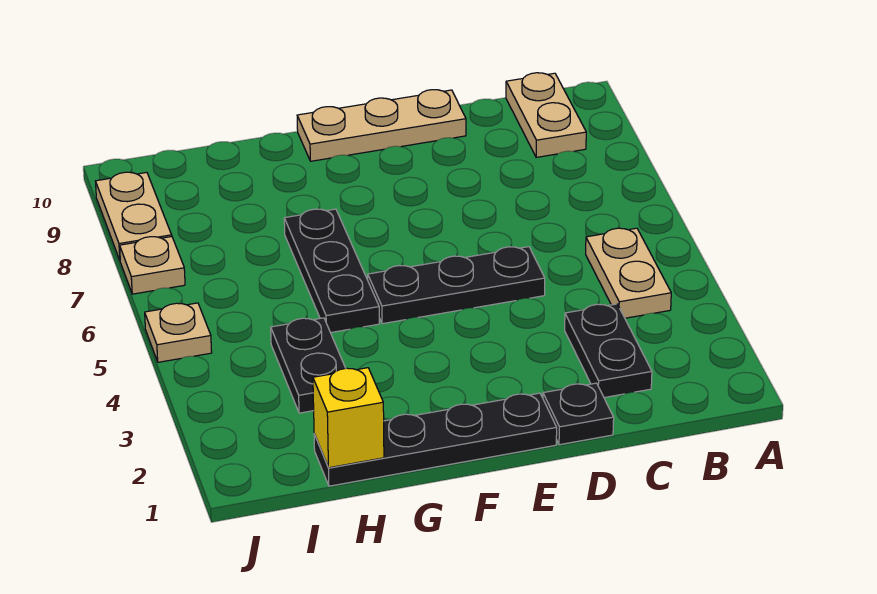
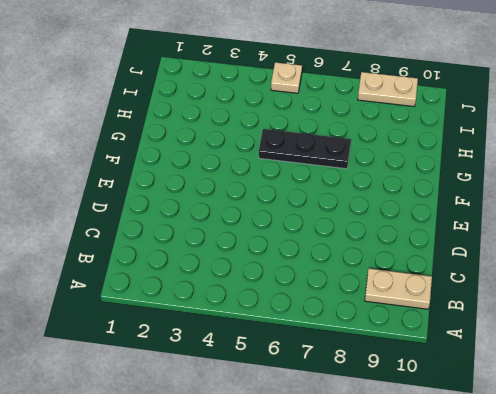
none -> tan plate B4:B5 level 1
none -> black plate C2:C3 level 1
none -> black plate D1 level 1

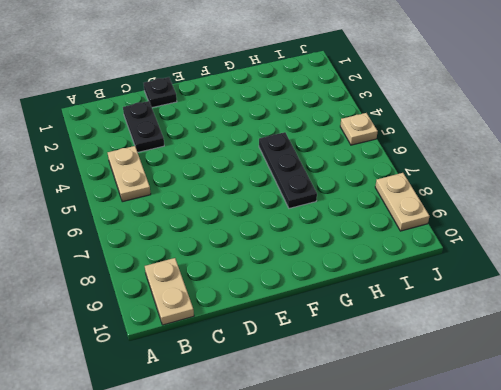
none -> black plate D5:F5 level 1
none -> tan plate D10:F10 level 1
none -> black plate E1:H1 level 1

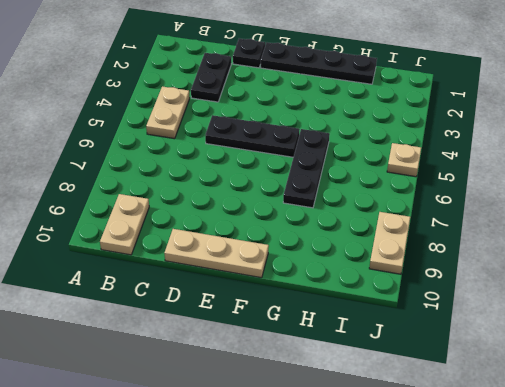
none -> black plate H3:H4 level 1
none -> tan plate J7 level 1
none -> yellow brick H1 level 2

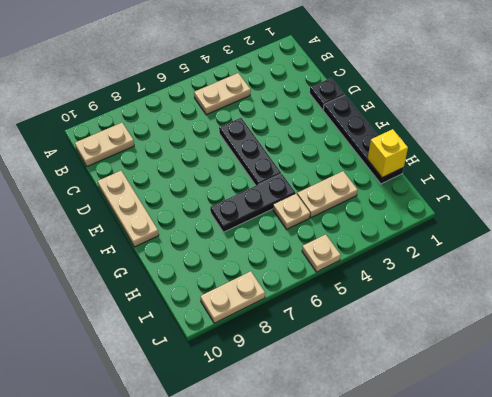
tan plate H3:H4 level 1 -> black plate H3:H4 level 1
tan plate H5 level 1 -> tan plate J7 level 1
none -> black plate C2:C3 level 1

